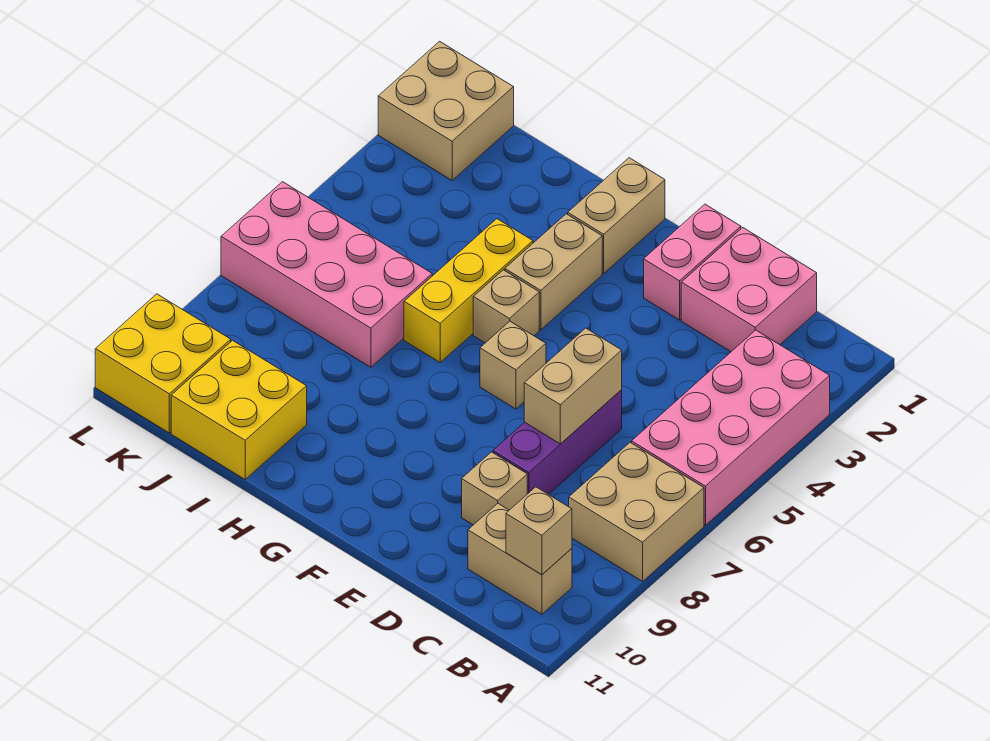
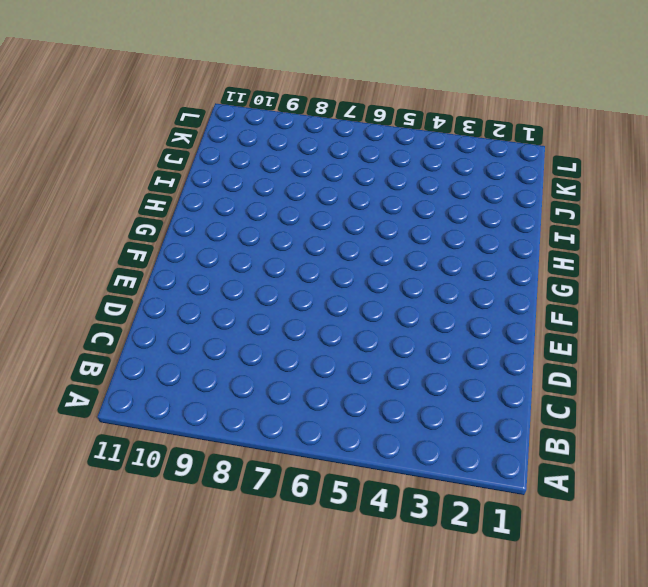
none -> pink brick A3:B6 level 1
none -> tan brick A7:B8 level 1
none -> tan brick B10:C10 level 1

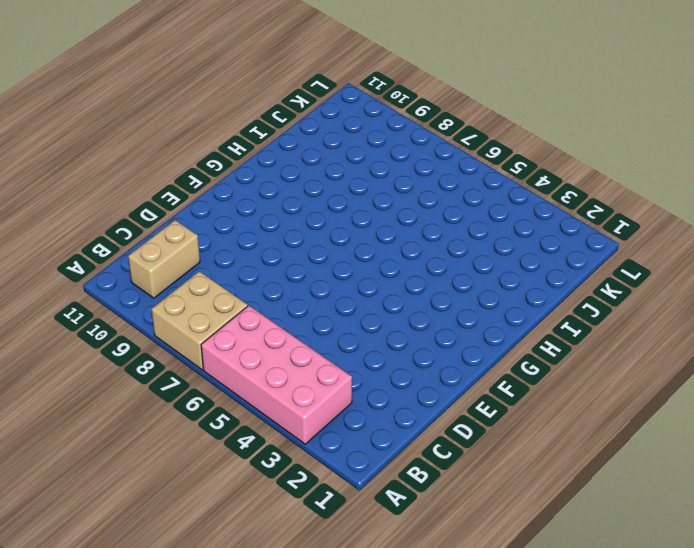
none -> pink brick C1:D2 level 1
none -> purple brick D6:D8 level 1
none -> tan brick D9 level 1

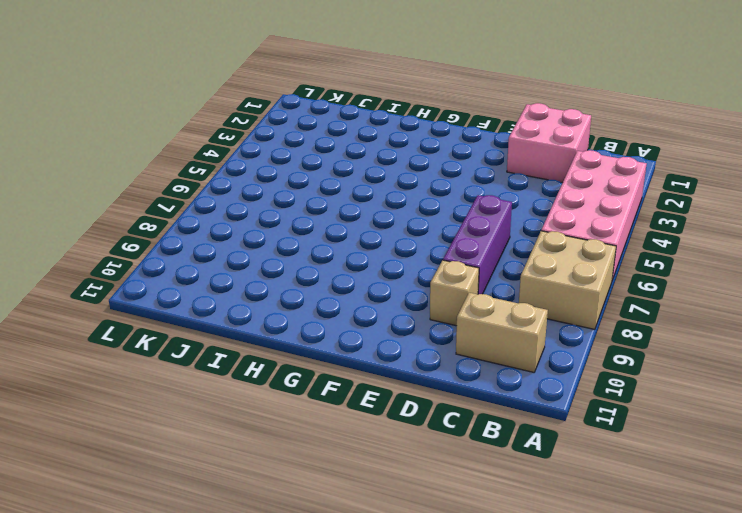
none -> pink brick E1:E2 level 1
none -> tan brick F6 level 1
none -> tan brick G1:G2 level 1

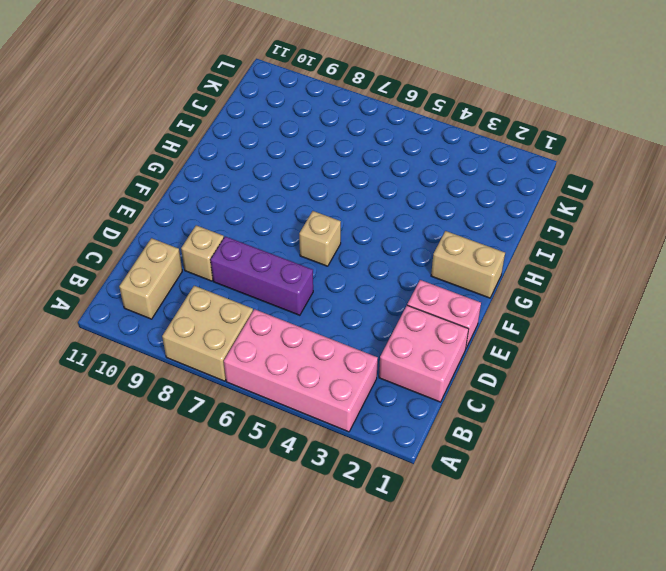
none -> tan brick G3:G4 level 1
none -> tan brick G5 level 1
none -> yellow brick H4:H6 level 1

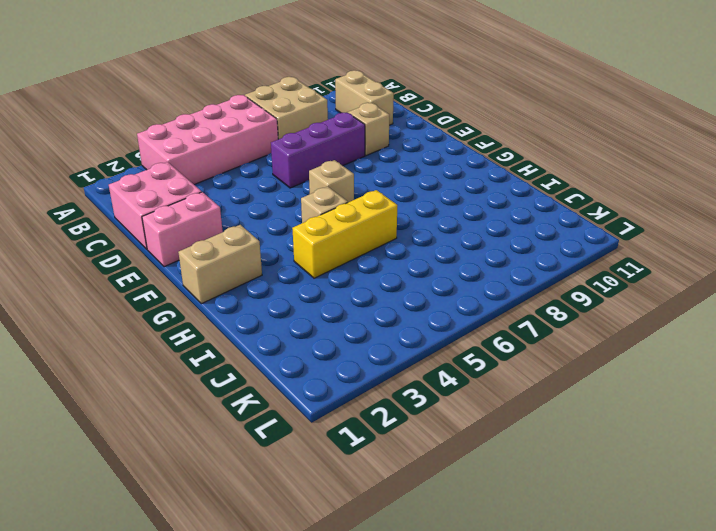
none -> tan brick G3:G4 level 1
none -> pink brick I6:L7 level 1
none -> yellow brick I10:J11 level 1

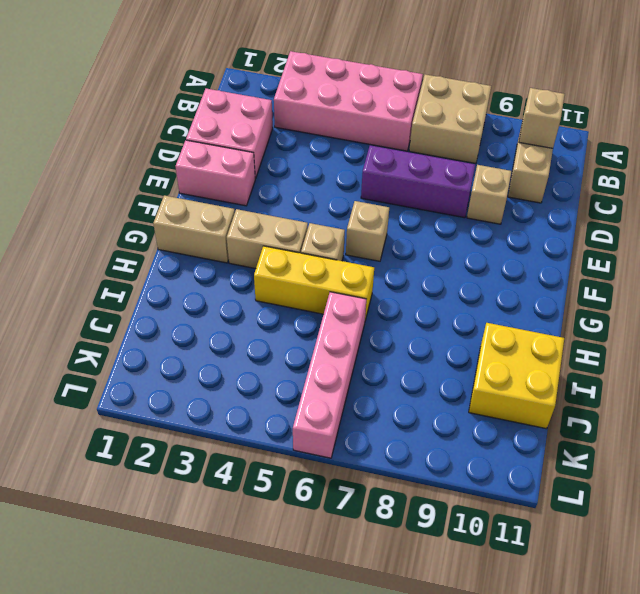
pink brick I6:L6 level 1 -> pink brick I6:L7 level 1
none -> tan brick K1:L2 level 1
none -> yellow brick K10:L11 level 1
none -> tan brick D6:D7 level 2

